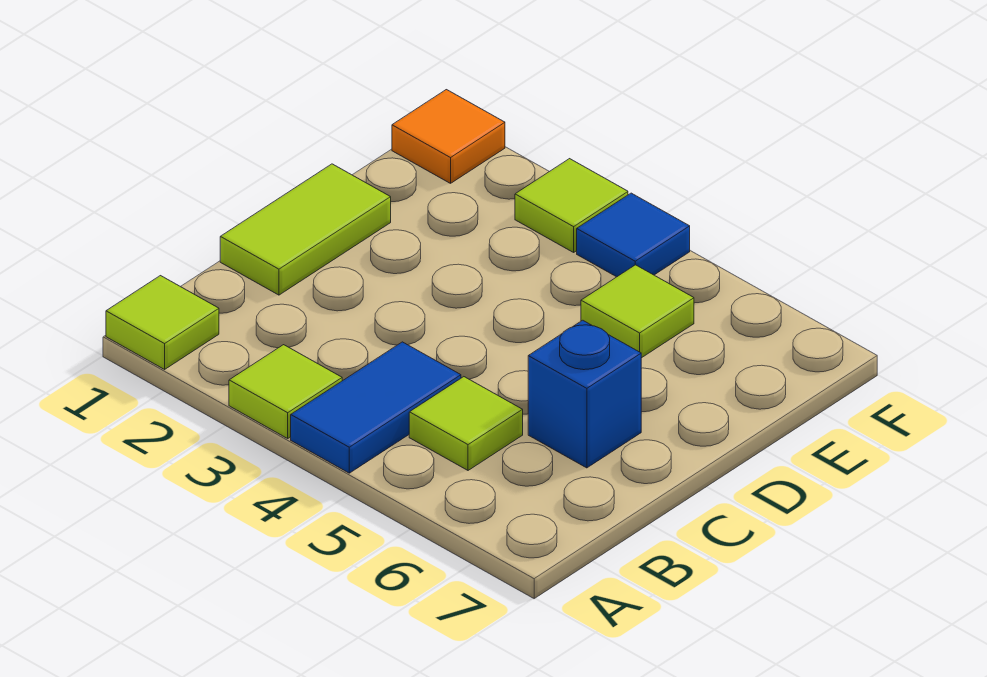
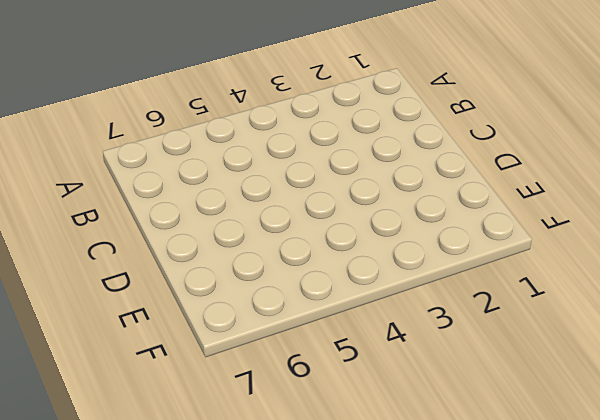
none -> lime tile A1 level 1
none -> lime tile A3 level 1

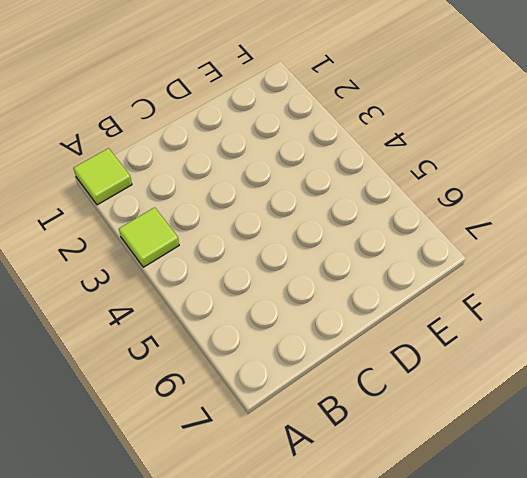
none -> blue tile A4:B4 level 1
none -> lime tile B5 level 1

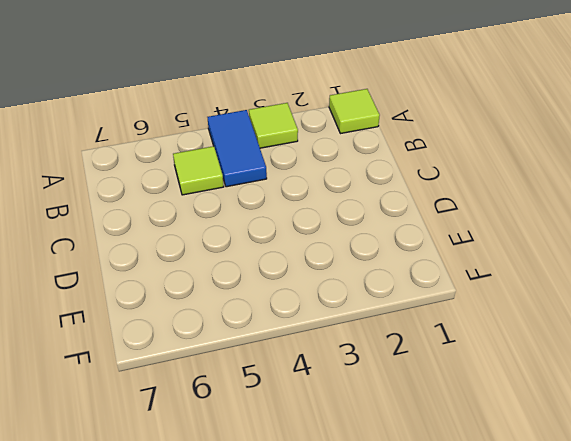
none -> lime tile C1:D1 level 1
none -> blue brick C6 level 1

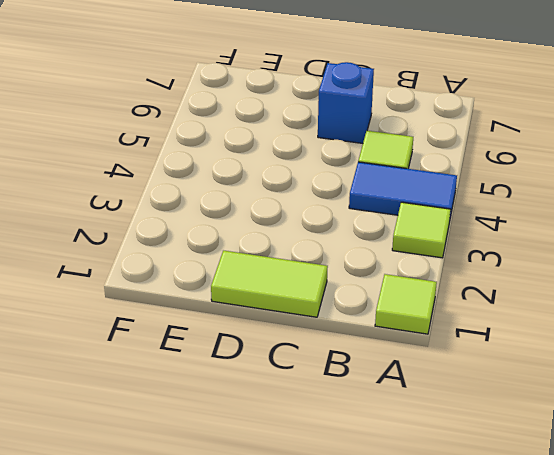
none -> lime tile E5 level 1
none -> orange tile F1 level 1

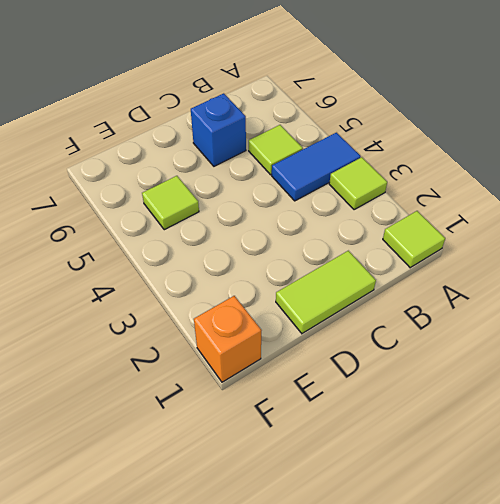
orange brick F1 level 1 -> orange tile F1 level 1
none -> lime tile F3 level 1
none -> blue tile F4 level 1

